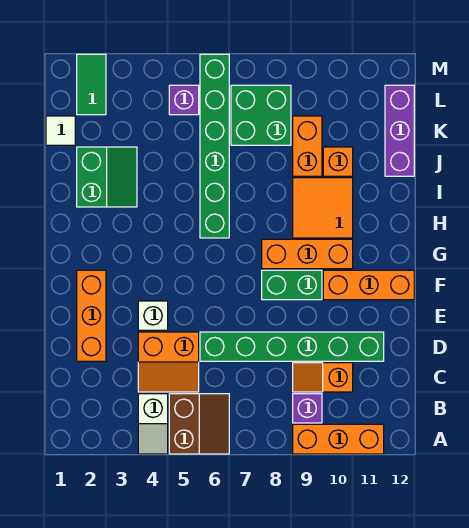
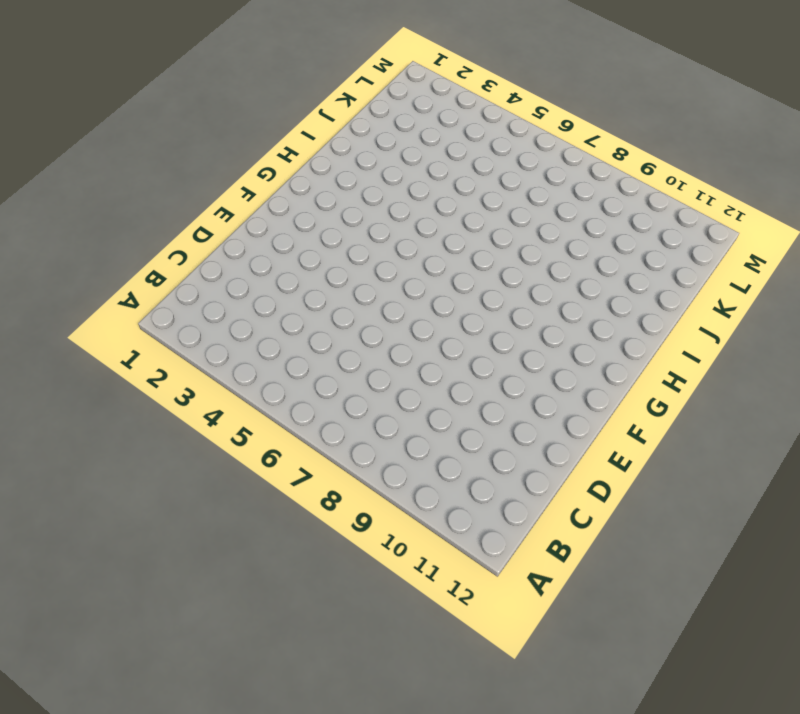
none -> white slope A4:B4 level 1 top B
none -> brown slope A5:B6 level 1 top 5
none -> orange brick A9:A11 level 1

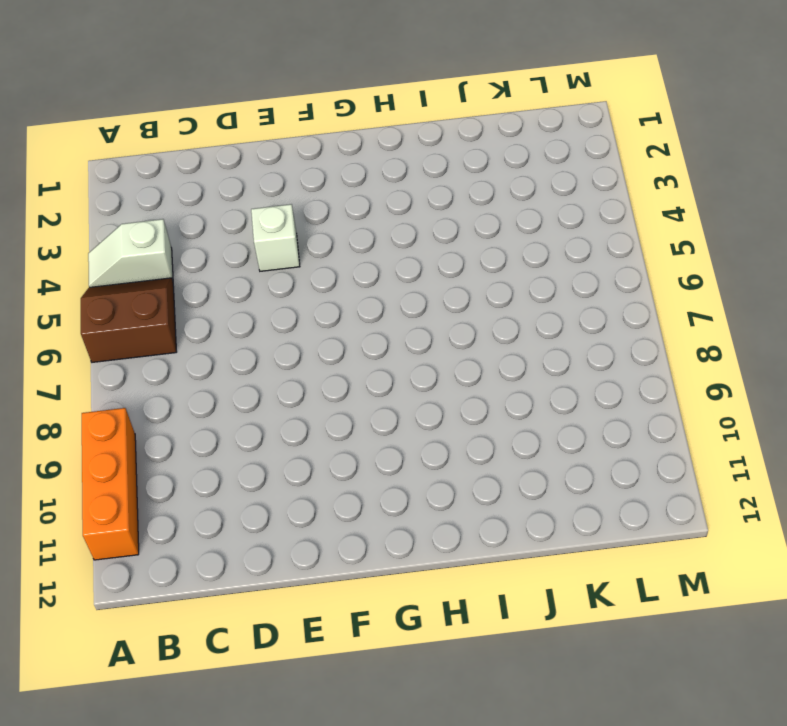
brown slope A5:B6 level 1 top 6 -> brown slope A5:B6 level 1 top 5
none -> purple brick B9 level 1
none -> orange slope C4:D5 level 1 top D
none -> orange slope C9:C10 level 1 top 10

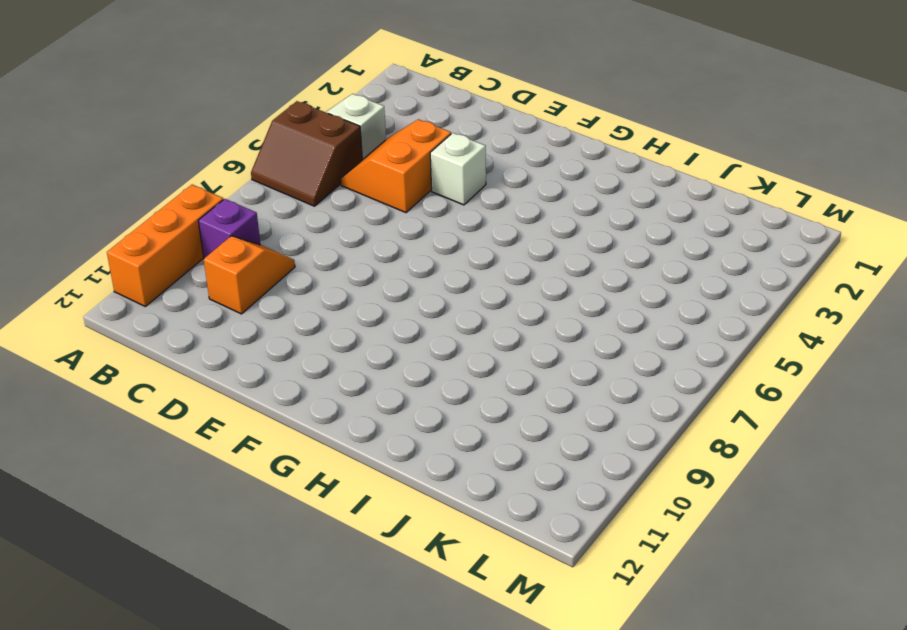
none -> orange brick D2:F2 level 1
none -> green brick D6:D11 level 1
none -> green brick F8:F9 level 1

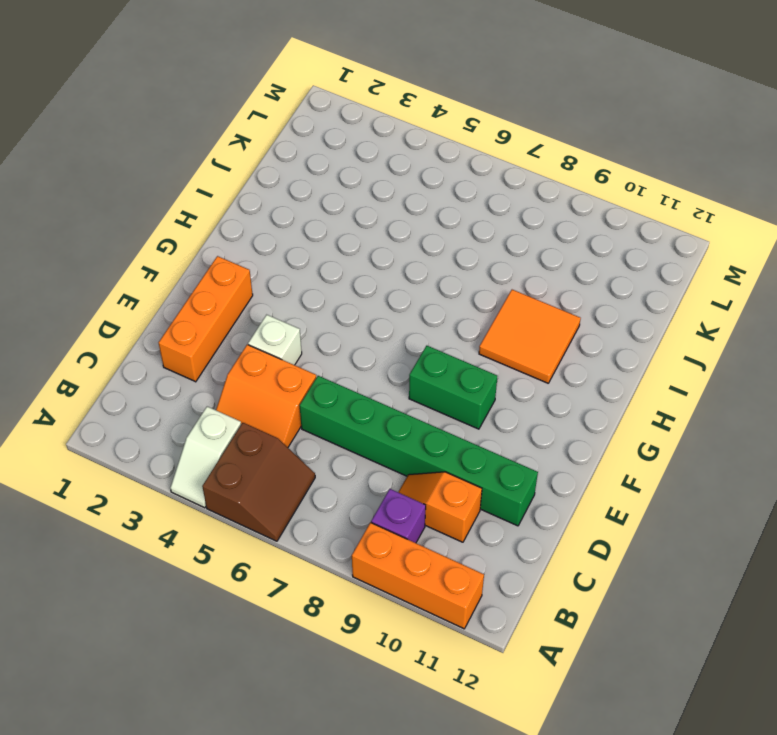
none -> orange brick F10:F12 level 1
none -> orange brick G8:G10 level 1
none -> green brick H6:M6 level 1

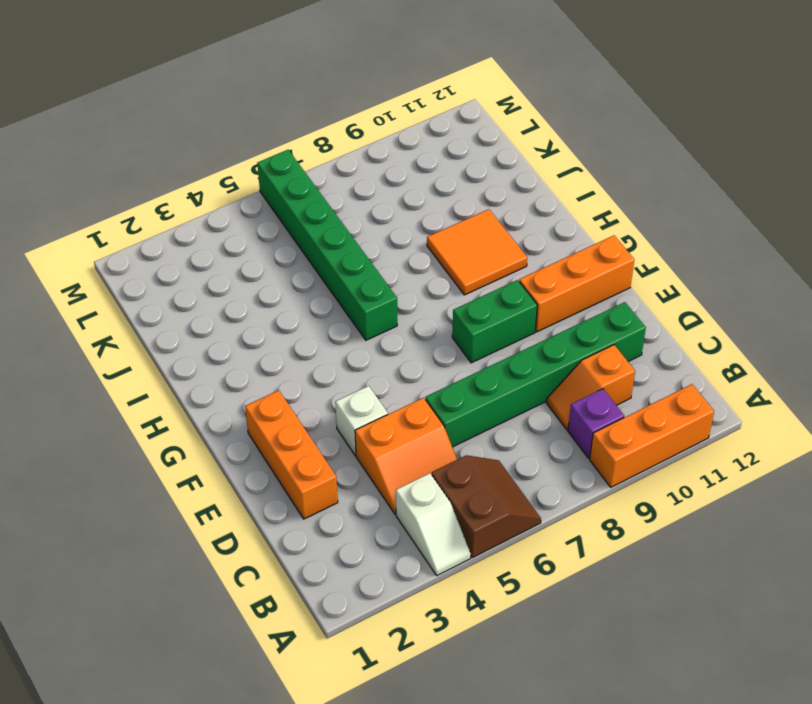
none -> orange brick G8:G10 level 1
none -> green slope I2:J3 level 1 top 2
none -> orange brick J9:K9 level 1

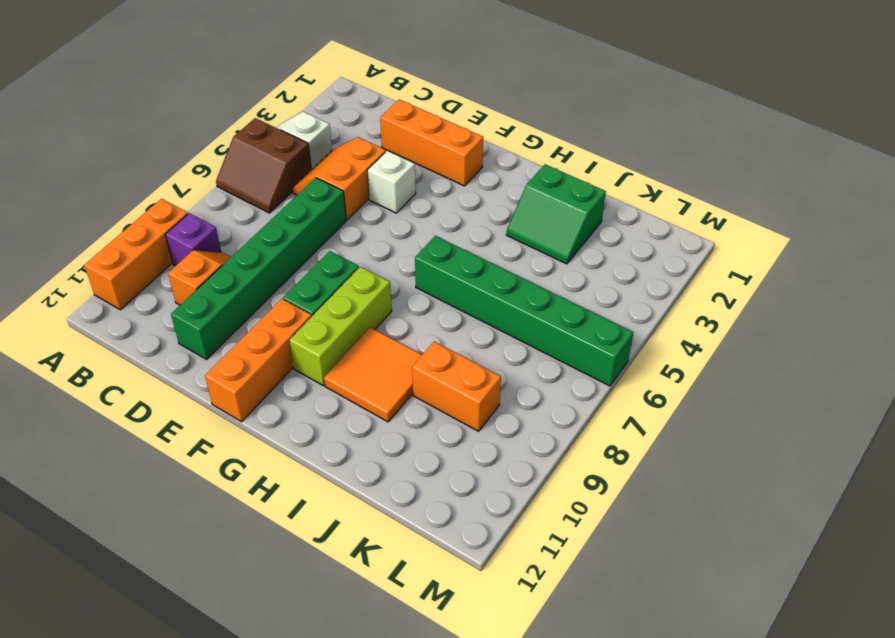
lime brick G8:G10 level 1 -> orange brick G8:G10 level 1
none -> orange brick J10 level 1
none -> purple brick J12:L12 level 1
none -> white tile K1 level 1

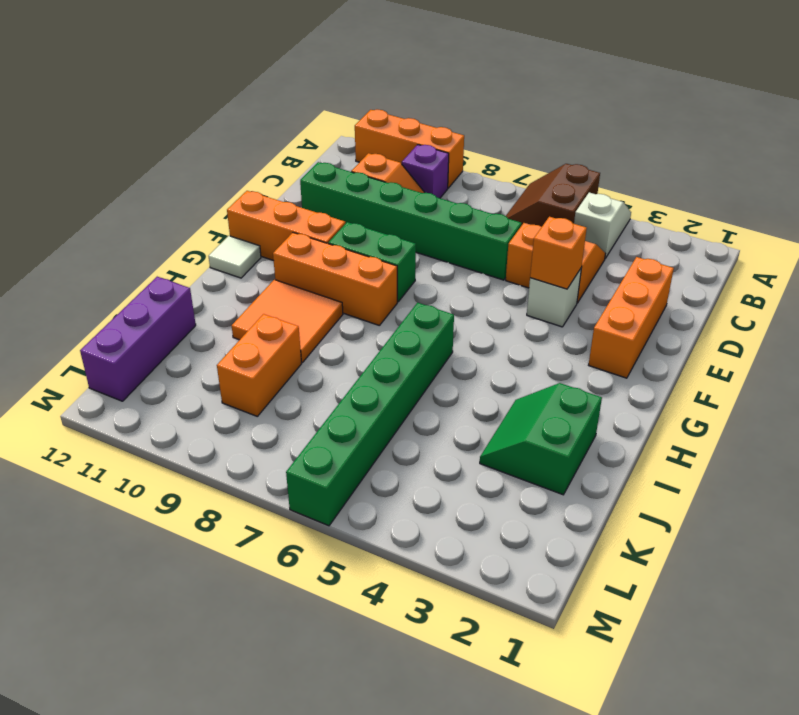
orange brick E4 level 2 -> orange brick J10 level 1
white tile G12 level 1 -> white tile K1 level 1
none -> green brick K7:L8 level 1
none -> green tile L2:M2 level 1
none -> purple brick L5 level 1

